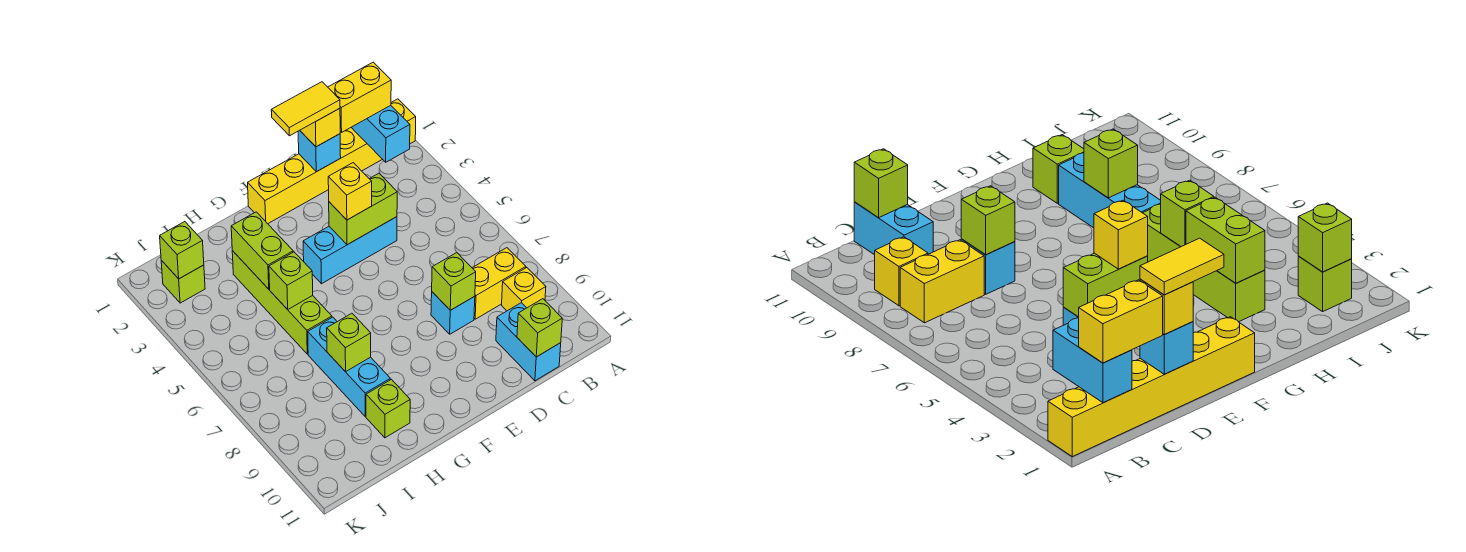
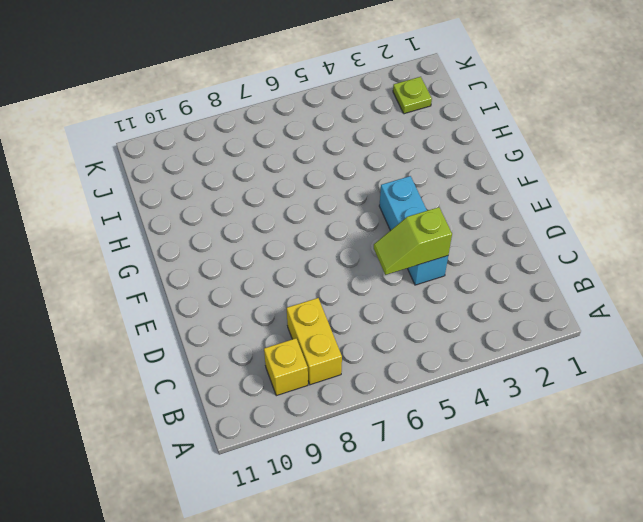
lime slope D4:D5 level 2 top 4 -> lime brick D4:E4 level 2
lime plate J2 level 1 -> lime brick J2 level 1
none -> yellow brick A1:F1 level 1
none -> cyan brick C10:C11 level 1
none -> cyan brick D8 level 1

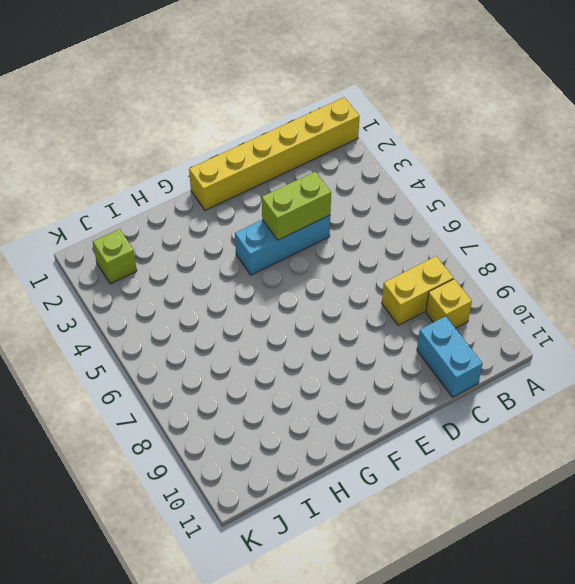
none -> cyan brick D8 level 1
none -> lime brick H3:H6 level 1
none -> cyan brick H7:H9 level 1

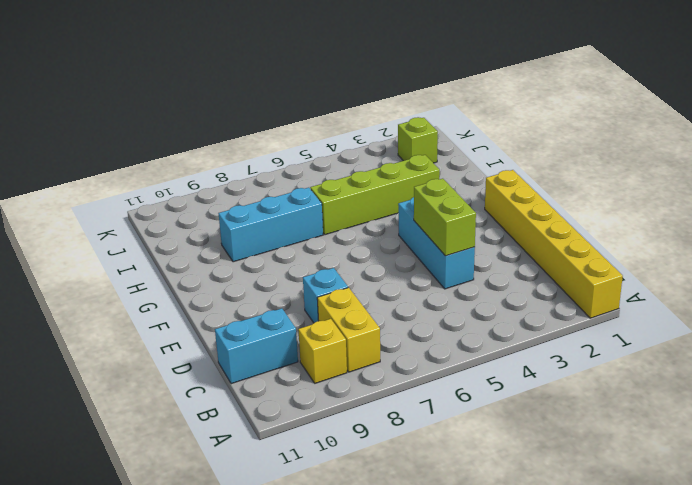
none -> lime brick H10 level 1
none -> cyan brick B1:B2 level 2
none -> lime brick C11 level 2

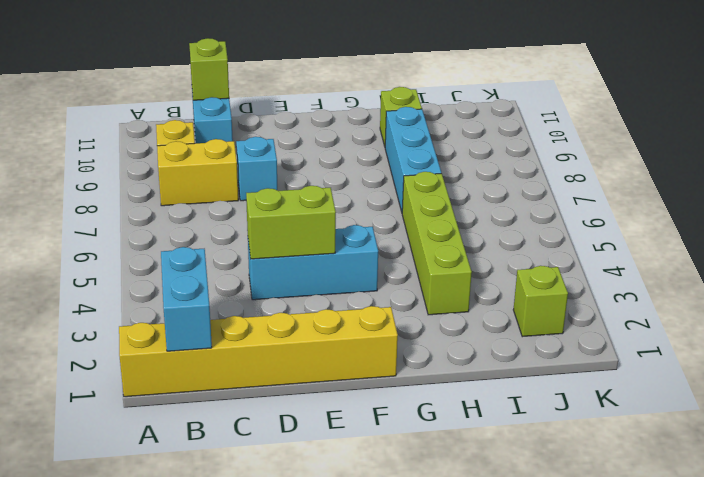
none -> cyan brick D1 level 2
none -> lime brick D8 level 2
none -> lime brick H3:H4 level 2

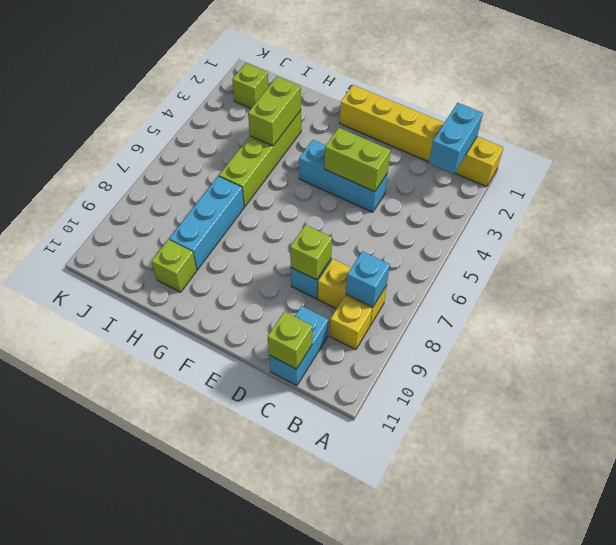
cyan brick B8 level 2 -> cyan brick D1 level 2
none -> lime brick H5 level 2
none -> lime brick H8 level 2
none -> lime brick J2 level 2

